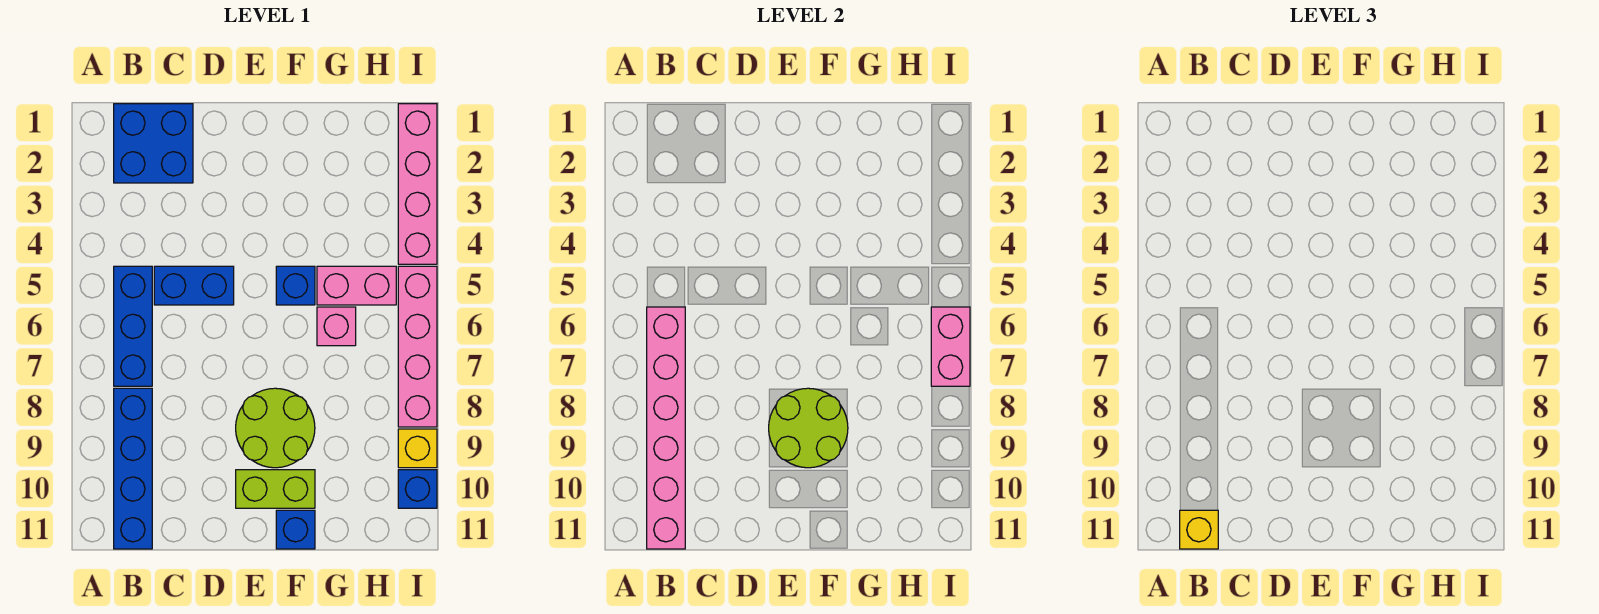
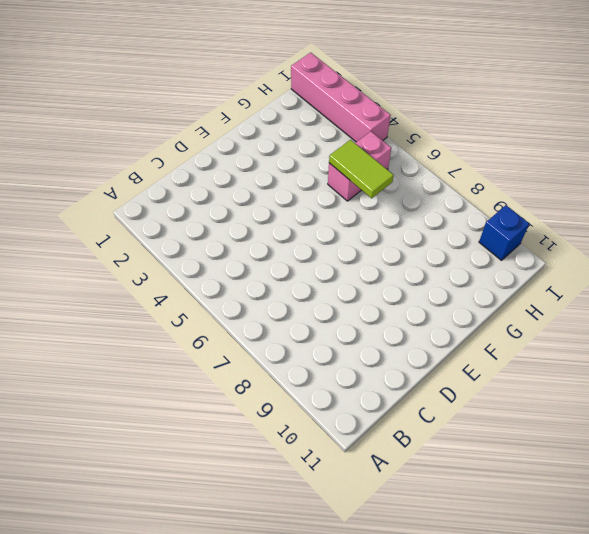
lime tile G5:G6 level 2 -> none
none -> blue brick B1:C2 level 1
none -> blue brick B5:B7 level 1
none -> blue brick B8:B11 level 1

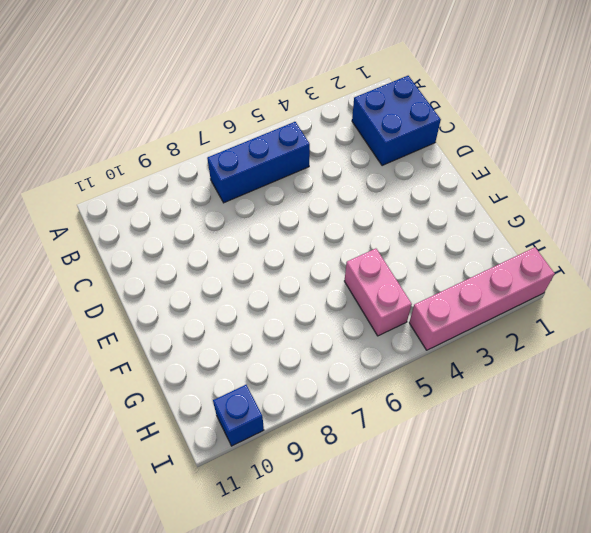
none -> blue brick B8:B11 level 1
none -> blue brick C5:D5 level 1
none -> lime round brick E8:F9 level 1

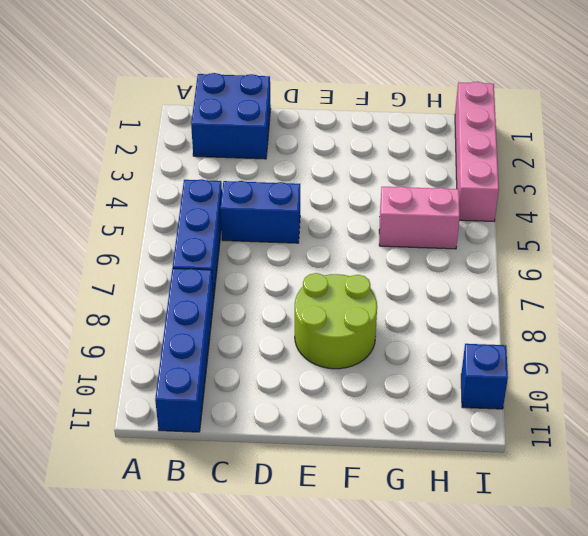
none -> lime brick E10:F10 level 1
none -> blue brick F5 level 1
none -> blue brick F11 level 1

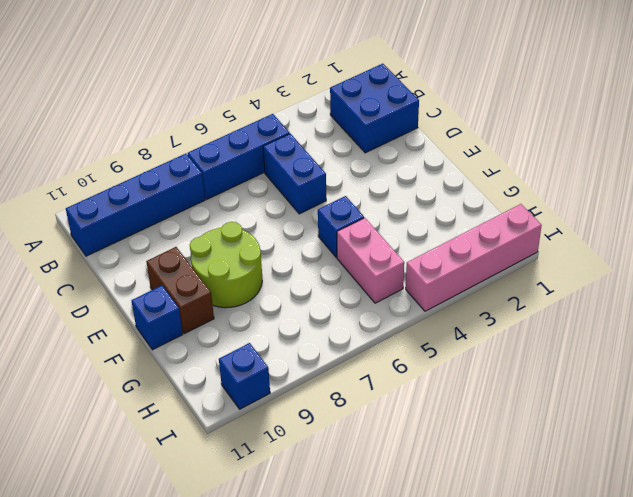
brown brick E10:F10 level 1 -> lime brick E10:F10 level 1
none -> pink brick G6 level 1
none -> pink brick I5:I8 level 1
none -> yellow brick I9 level 1

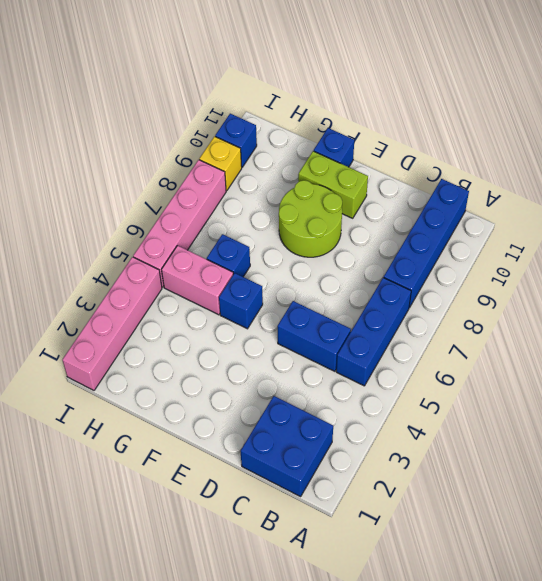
blue brick G6 level 1 -> pink brick G6 level 1
none -> pink brick B6:B11 level 2
none -> lime round brick E8:F9 level 2
none -> pink brick I6:I7 level 2

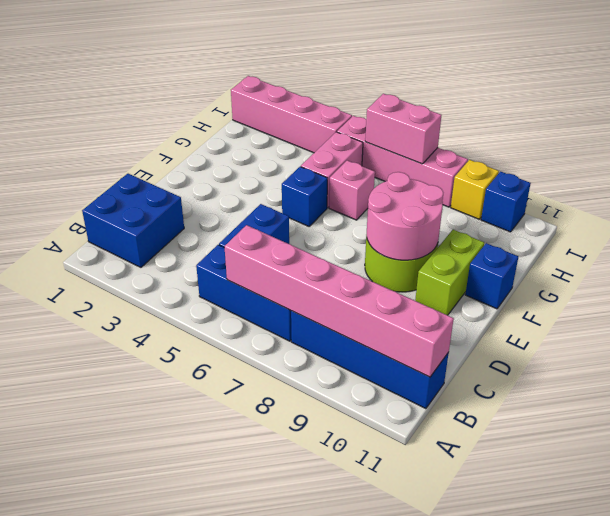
pink round brick E8:F9 level 2 -> lime round brick E8:F9 level 2
none -> yellow brick B11 level 3

